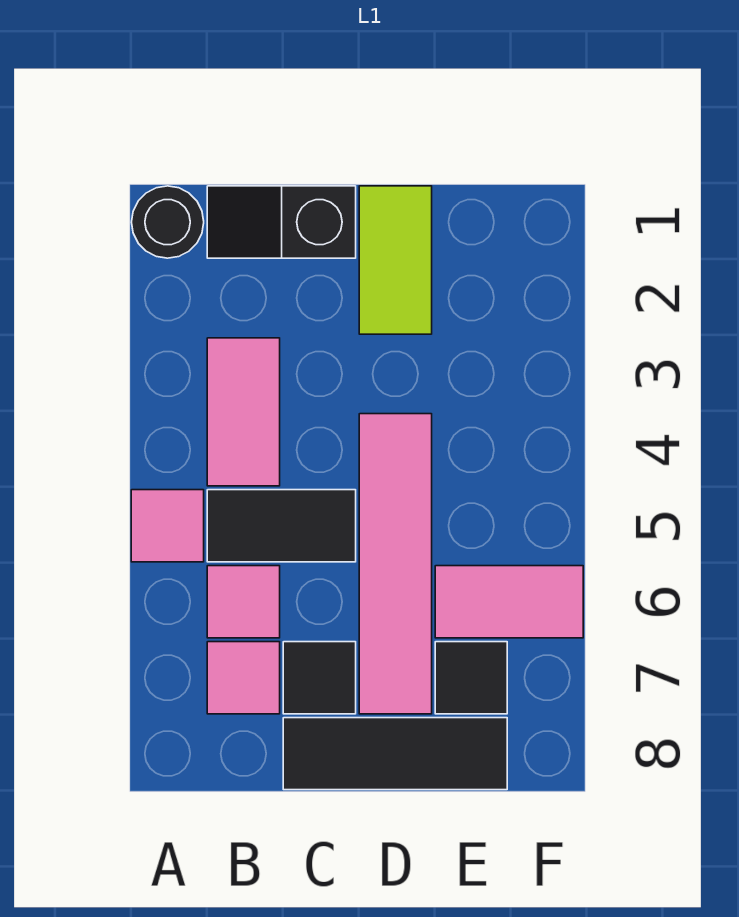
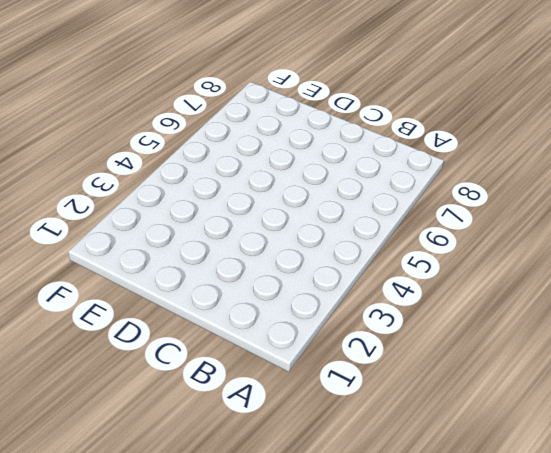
none -> black round brick A1 level 1
none -> pink tile A5 level 1
none -> black slope B1:C1 level 1 top C

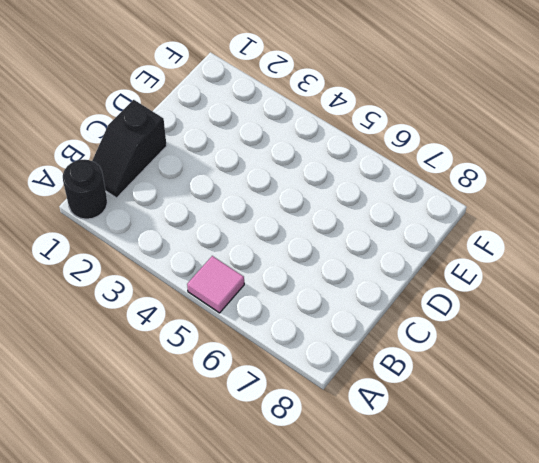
none -> pink tile B3:B4 level 1
none -> black tile B5:C5 level 1
none -> pink tile B6 level 1

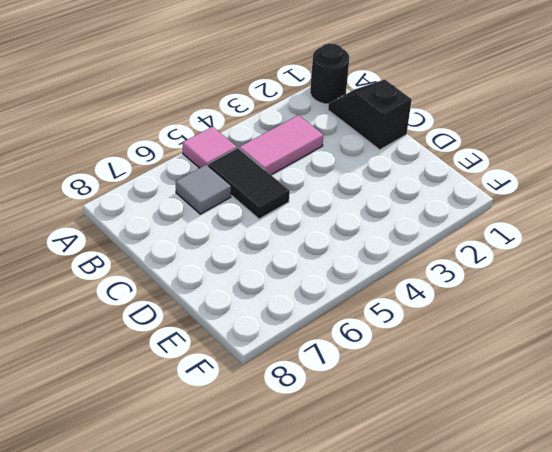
grey tile B6 level 1 -> pink tile B6 level 1
none -> pink tile B7 level 1
none -> black tile C7 level 1
none -> black tile C8:E8 level 1

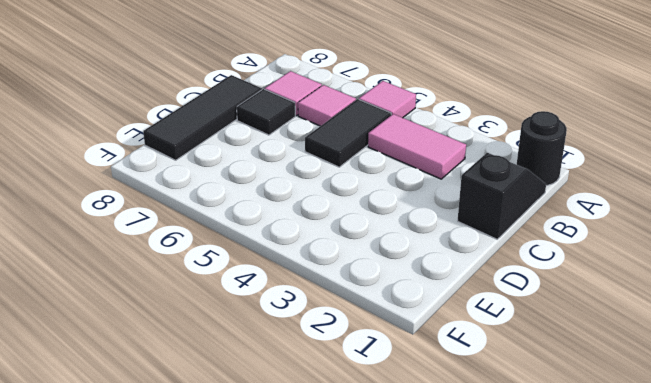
none -> lime tile D1:D2 level 1
none -> pink tile D4:D7 level 1
none -> pink tile E6:F6 level 1

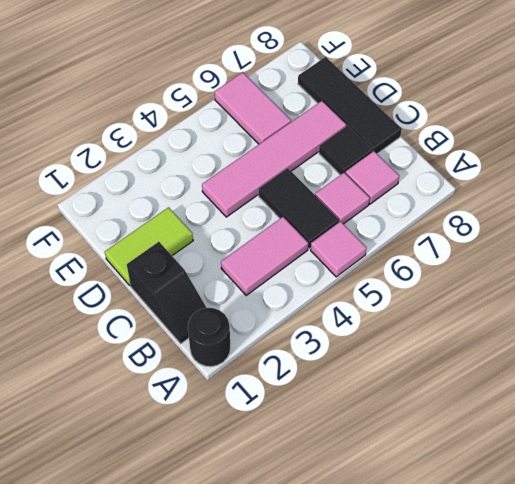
none -> black tile E7 level 1

